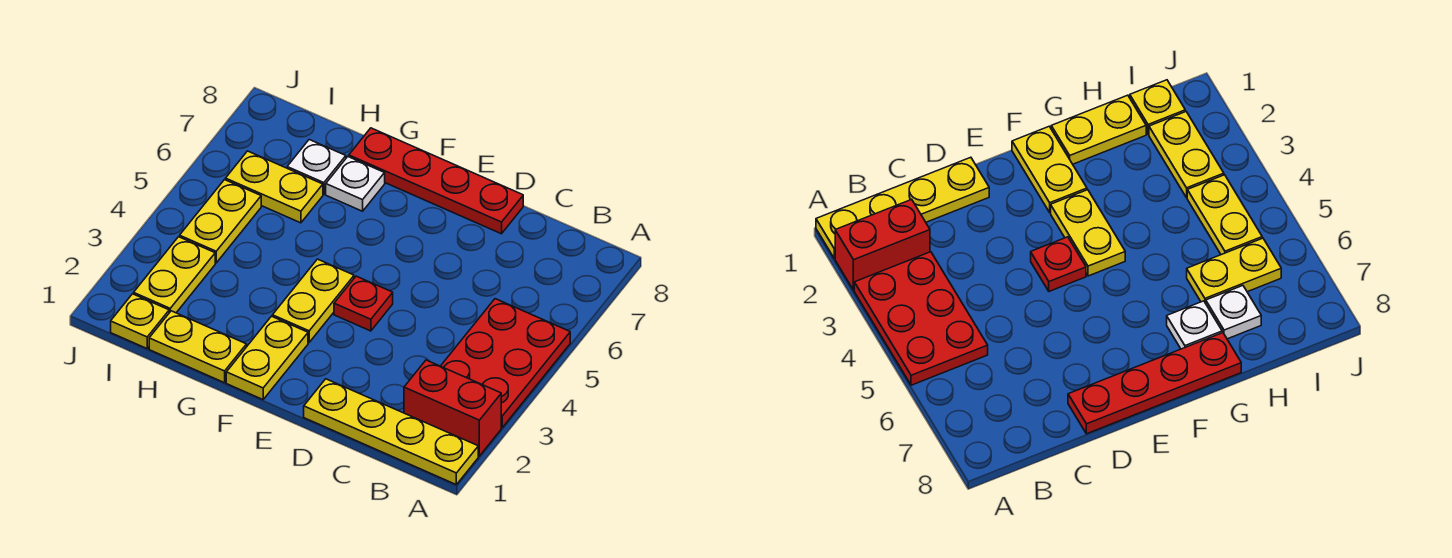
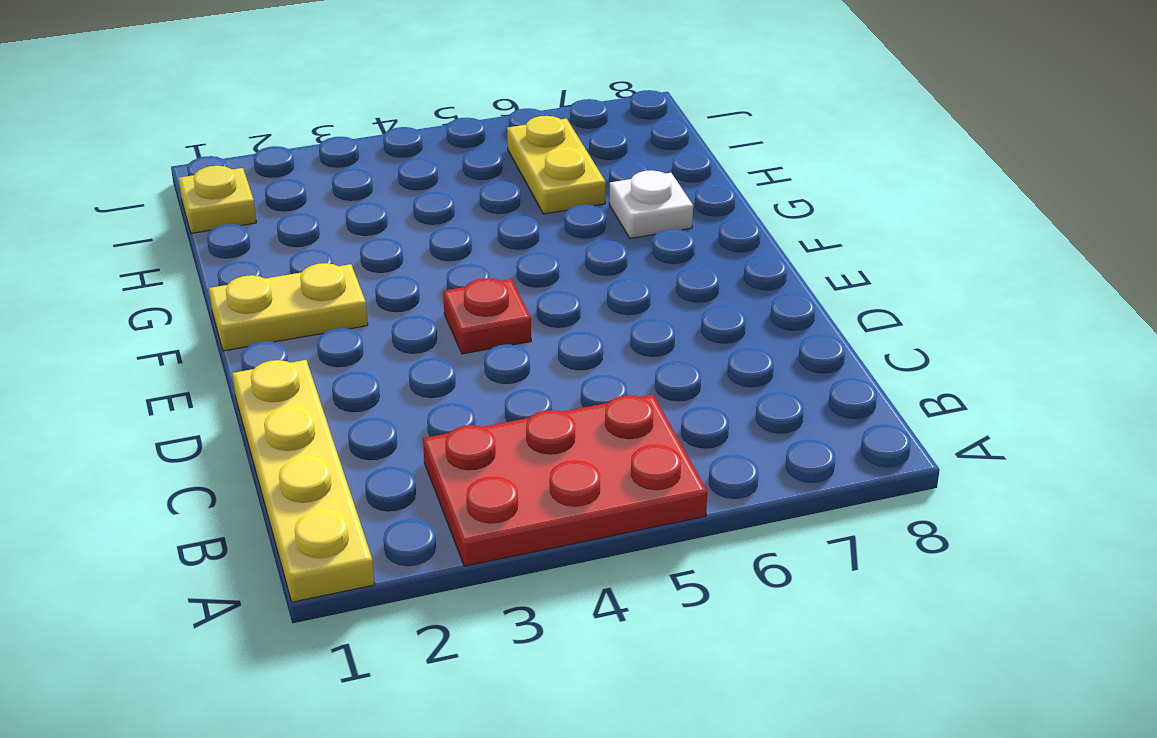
none -> red brick A2:B2 level 1
none -> red plate D8:G8 level 1
none -> yellow plate F3:F4 level 1

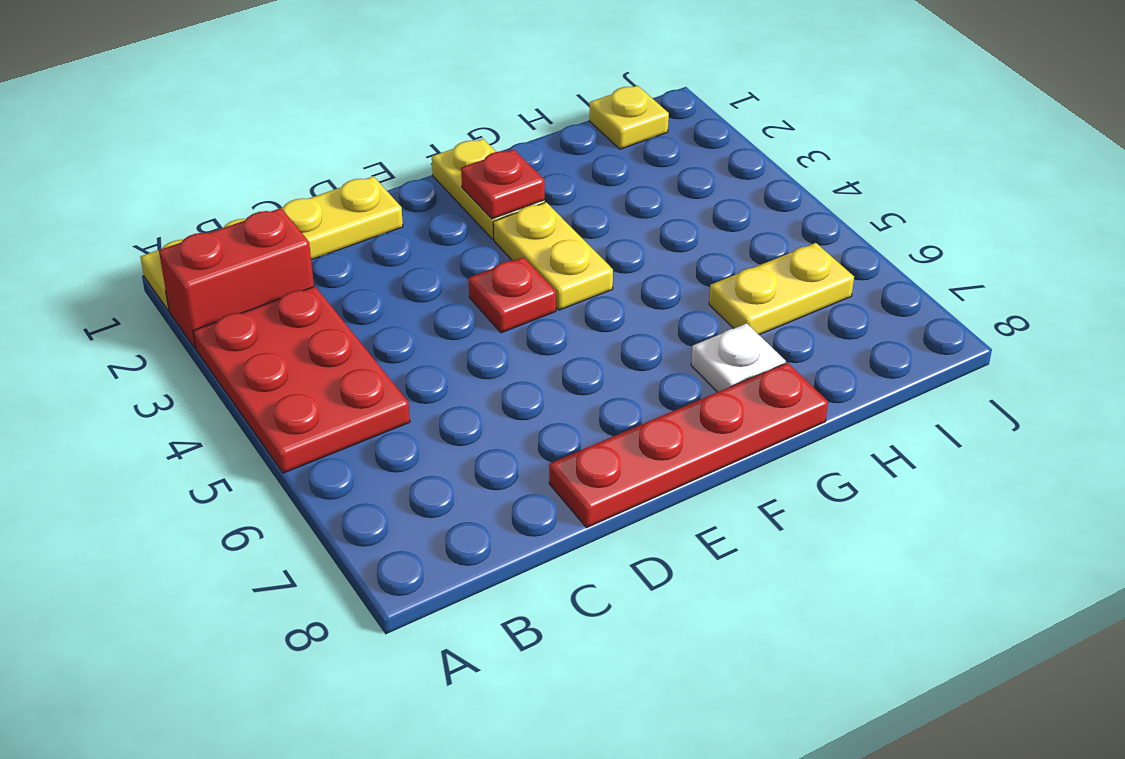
red plate F2 level 2 -> none
none -> yellow plate G1:H1 level 1
none -> white plate H7 level 1
none -> yellow plate I2:I3 level 1

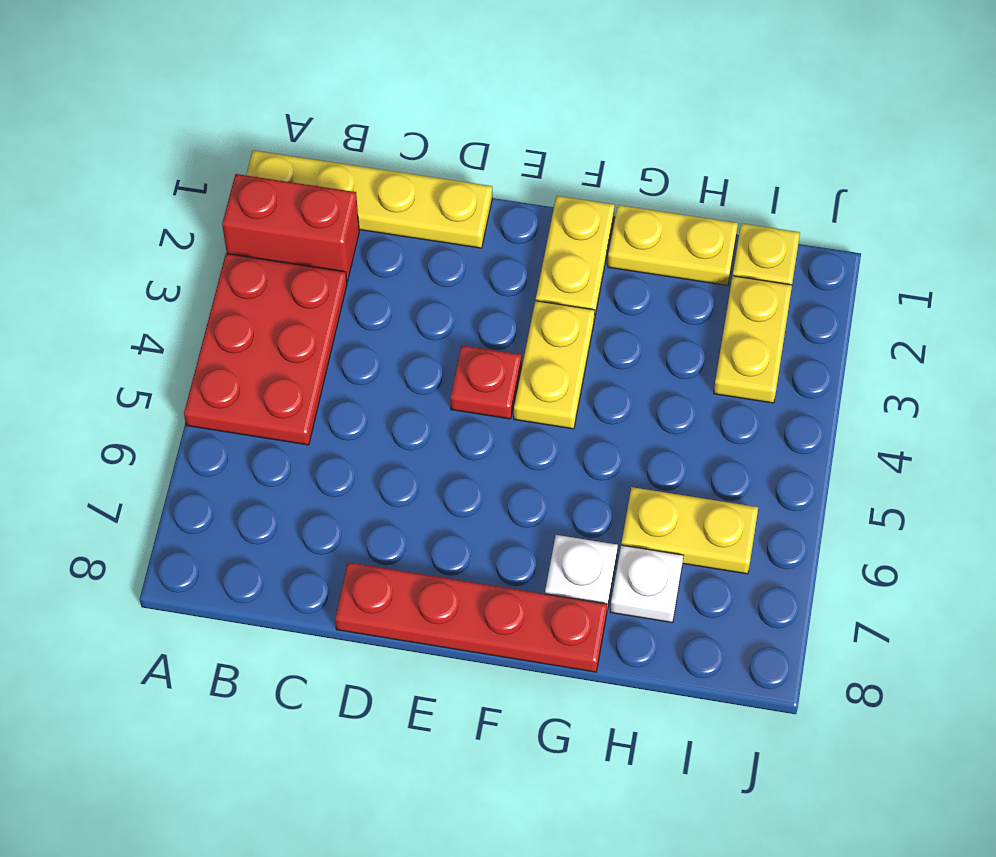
none -> yellow plate I4:I5 level 1

